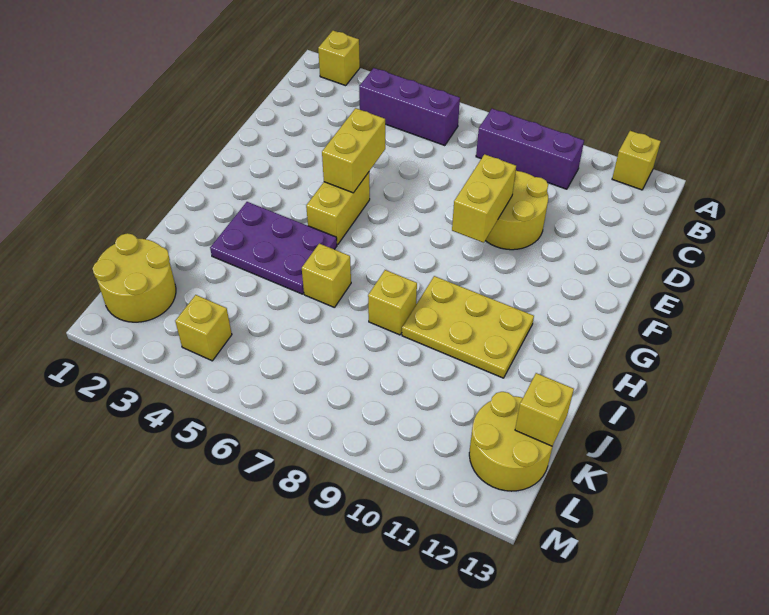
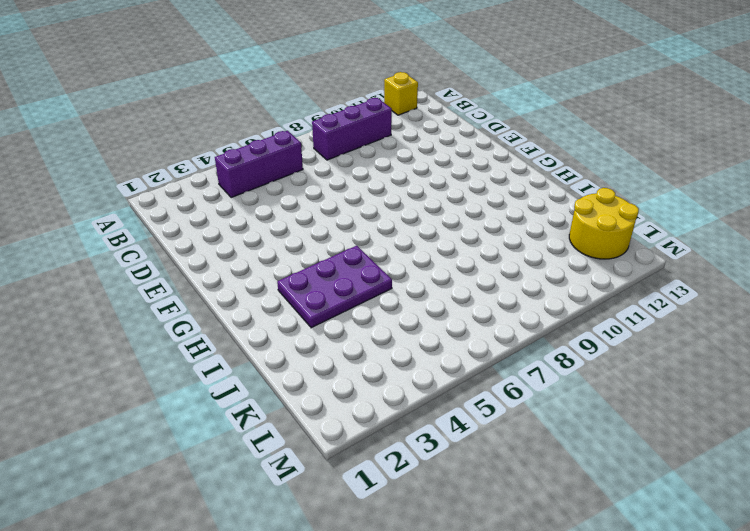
none -> yellow brick A2 level 1
none -> yellow round brick D9:E10 level 1
none -> yellow brick F5:G5 level 1

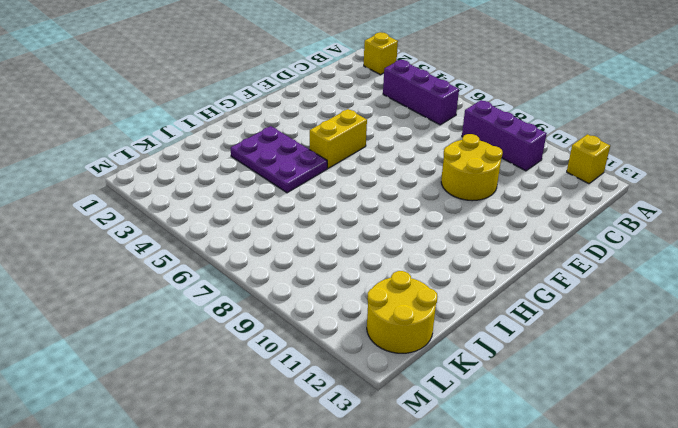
none -> yellow plate H9:I11 level 1
none -> yellow brick I6 level 1
none -> yellow brick I8 level 1

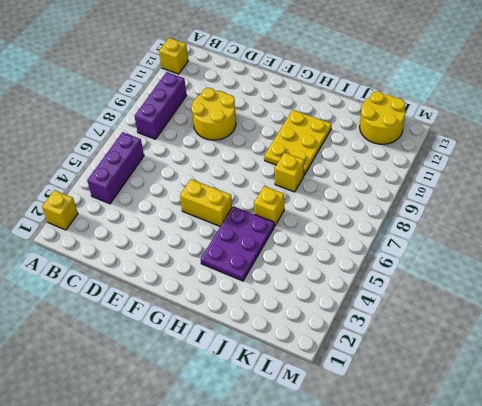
none -> yellow round brick K1:L2 level 1
none -> yellow brick L4 level 1
none -> yellow brick E5:F5 level 2

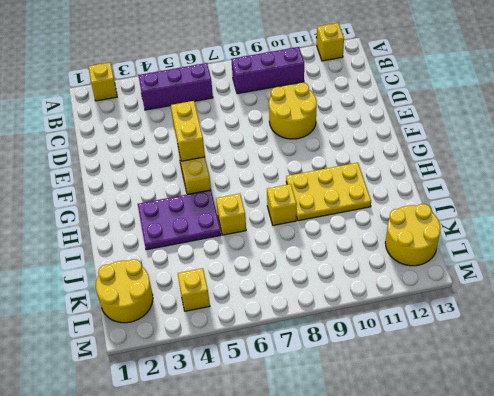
none -> yellow brick E9:F9 level 2
none -> yellow brick K13 level 2

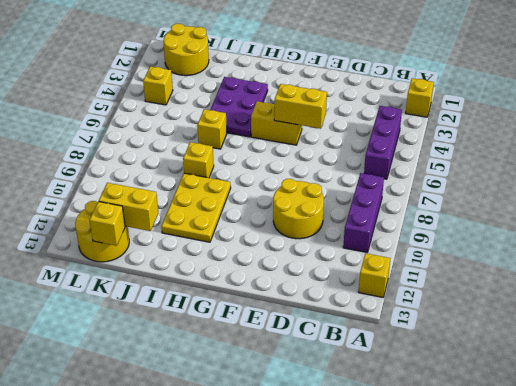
yellow brick J12:K12 level 2 -> yellow brick E9:F9 level 2

